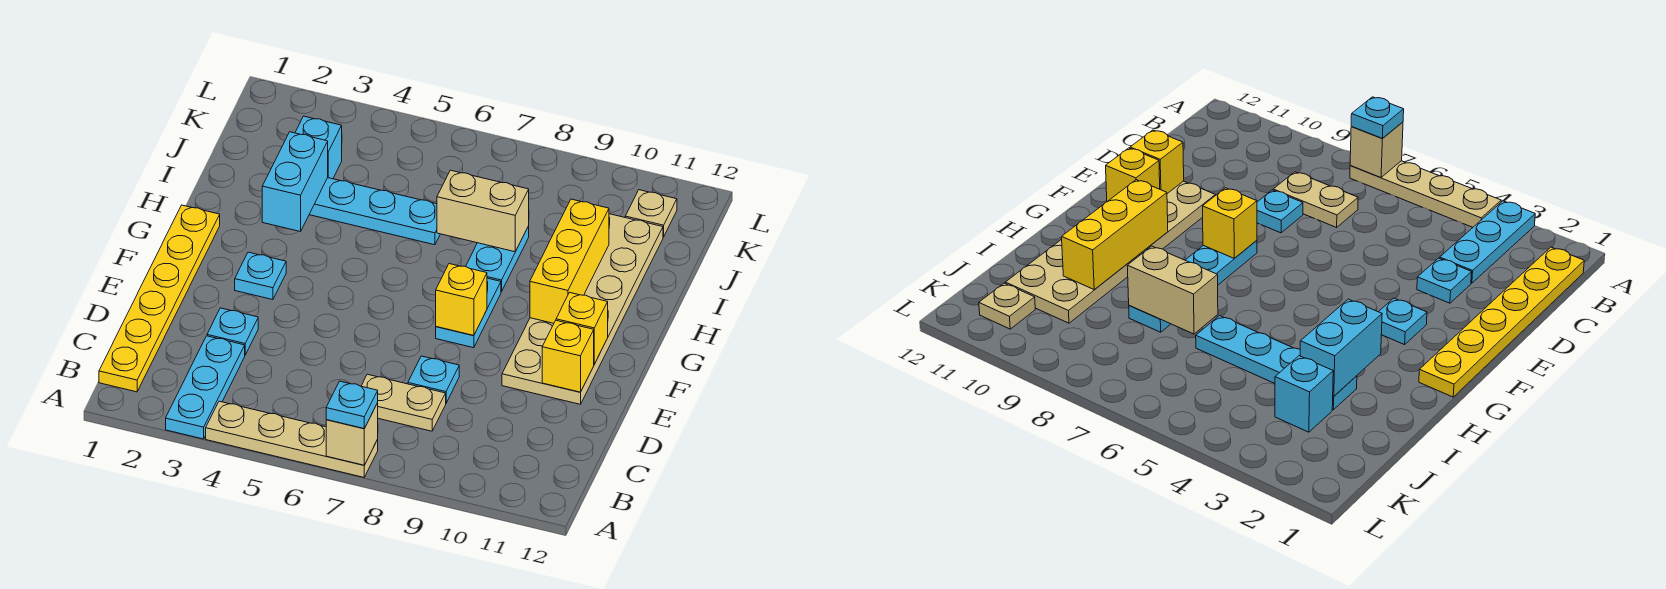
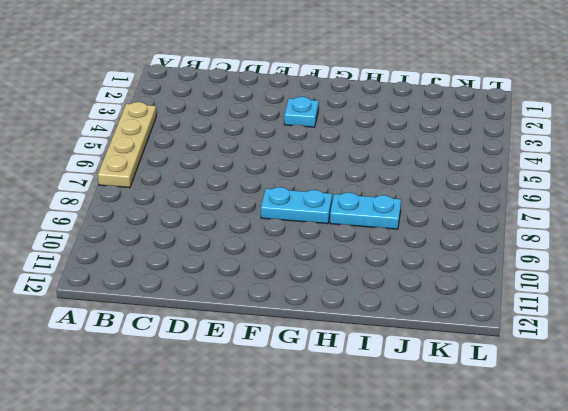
none -> cyan plate A3:C3 level 1
none -> yellow plate B1:G1 level 1
none -> tan plate C7:C8 level 1

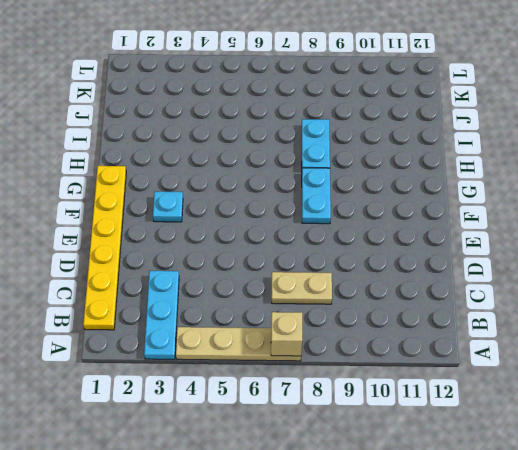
none -> cyan plate D3 level 1
none -> cyan plate D8 level 1
none -> tan plate E10:J11 level 1

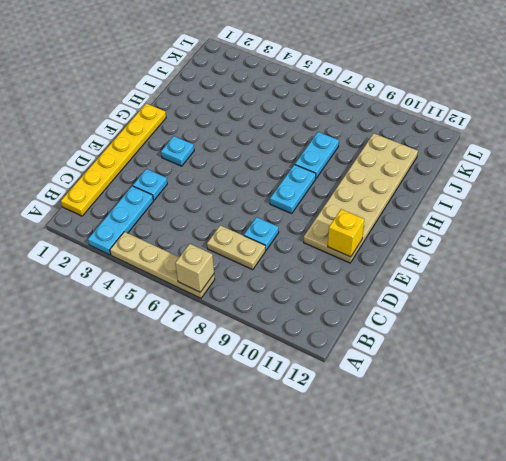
none -> cyan plate I3:I6 level 1
none -> cyan brick J3 level 1
none -> tan plate K11 level 1

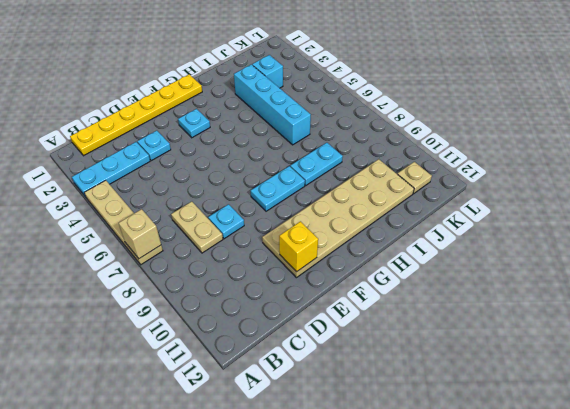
cyan brick I3:I6 level 1 -> cyan plate I3:I6 level 1
none -> yellow brick F8 level 2
none -> yellow brick F11 level 2
none -> yellow brick G10:I10 level 2

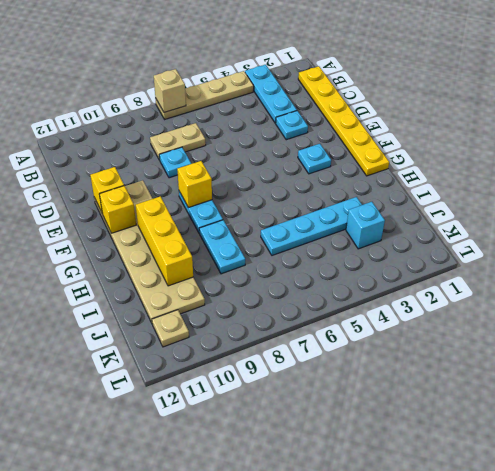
none -> cyan brick H3:I3 level 2
none -> tan brick I7:I8 level 2
none -> cyan plate A7 level 3

